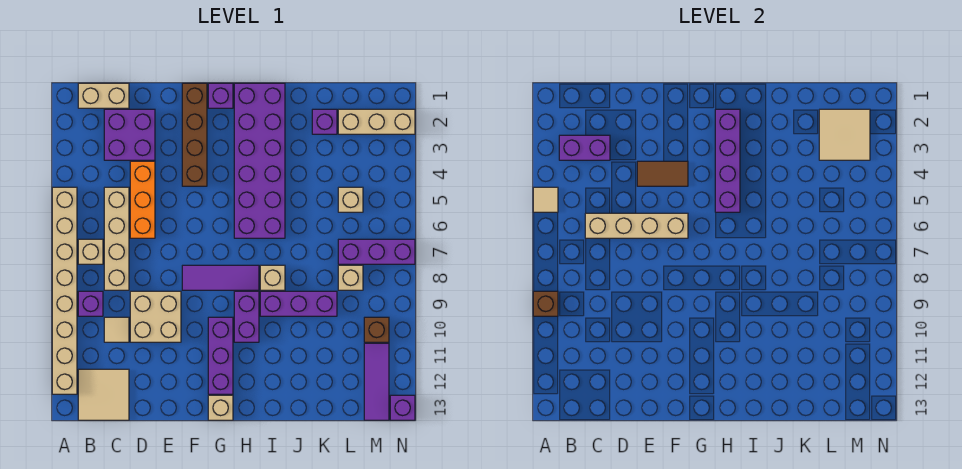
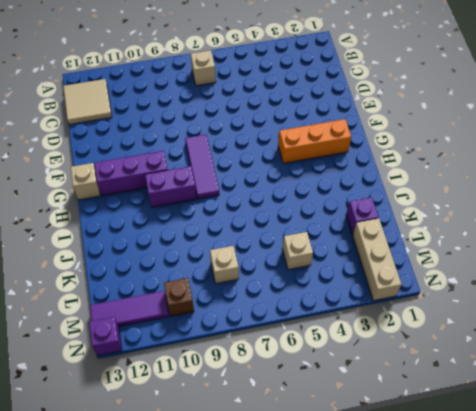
orange brick G2:G4 level 1 -> orange brick D4:D6 level 1
none -> tan brick A5:A12 level 1
none -> tan brick B1:C1 level 1
none -> purple brick B9 level 1
none -> purple brick C2:D3 level 1

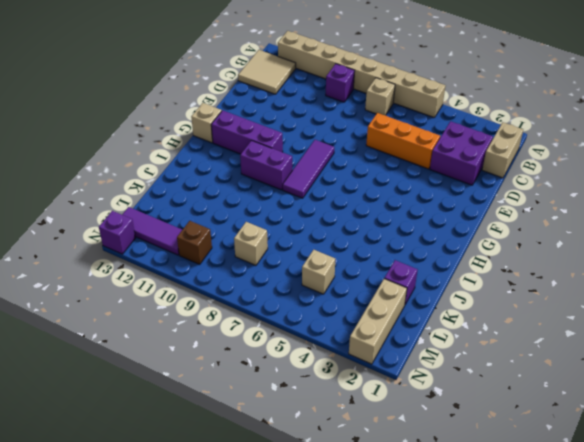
none -> tan brick C5:C8 level 1
none -> tan tile C10 level 1
none -> tan brick D9:E10 level 1
none -> brown brick F1:F4 level 1

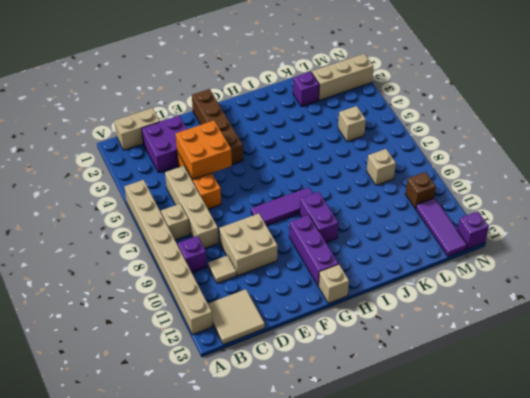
orange brick D4:E5 level 2 -> brown tile E4:F4 level 2
none -> purple brick G1 level 1
none -> purple brick H1:I6 level 1
none -> tan brick I8 level 1
none -> purple brick I9:K9 level 1

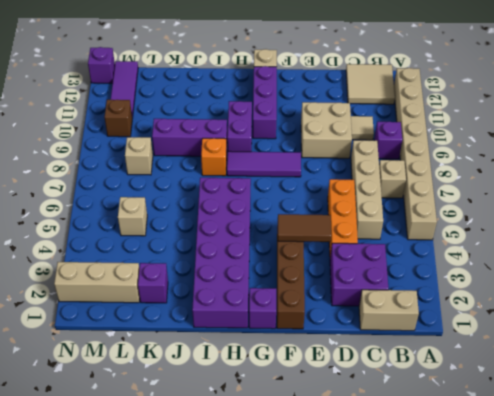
orange brick I8 level 1 -> tan brick I8 level 1
none -> purple brick L7:N7 level 1
none -> tan tile A5 level 2
none -> brown brick A9 level 2
none -> purple brick B3:C3 level 2

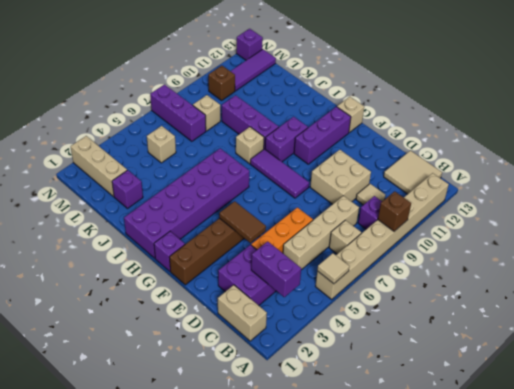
none -> tan brick C6:F6 level 2
none -> purple brick H2:H5 level 2
none -> tan tile L2:M3 level 2

